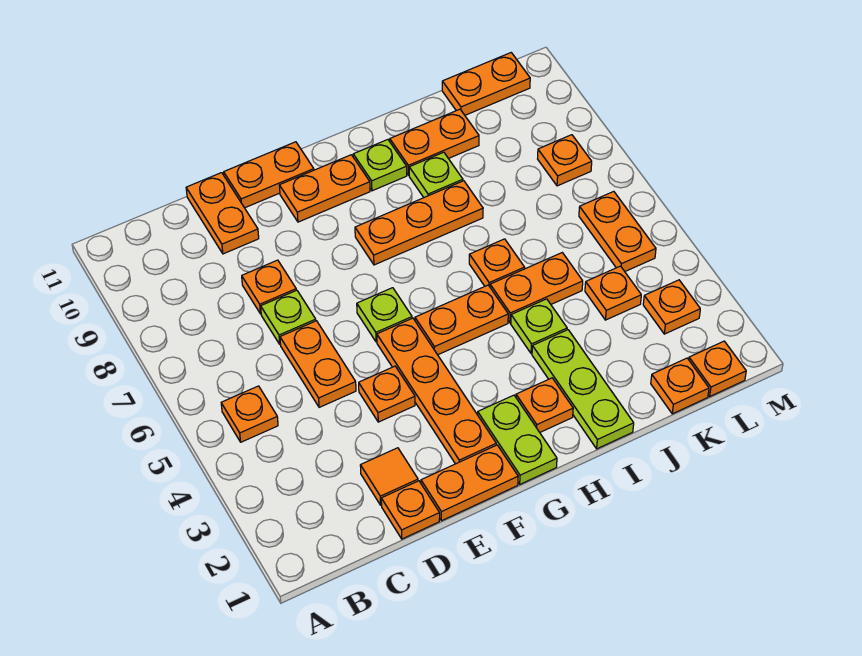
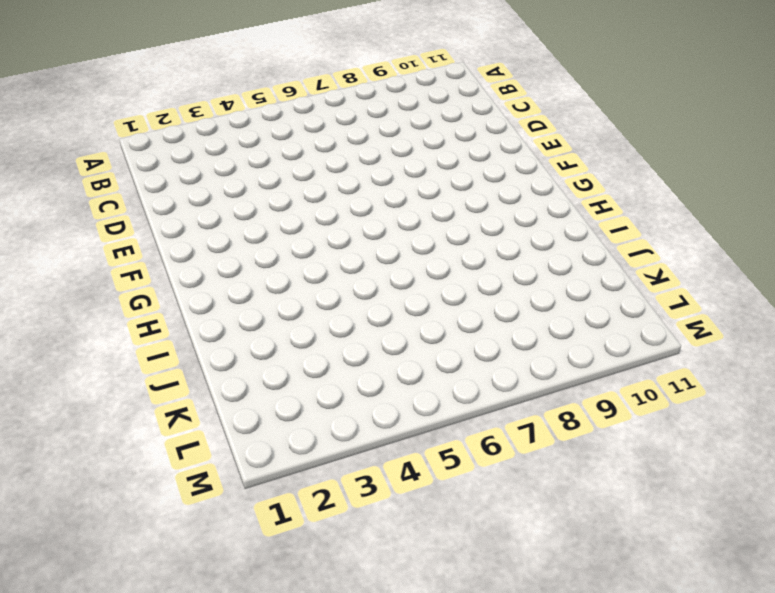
none -> orange plate B5 level 1
none -> orange plate D1 level 1
none -> orange tile D2 level 1
none -> orange plate D5:D6 level 1

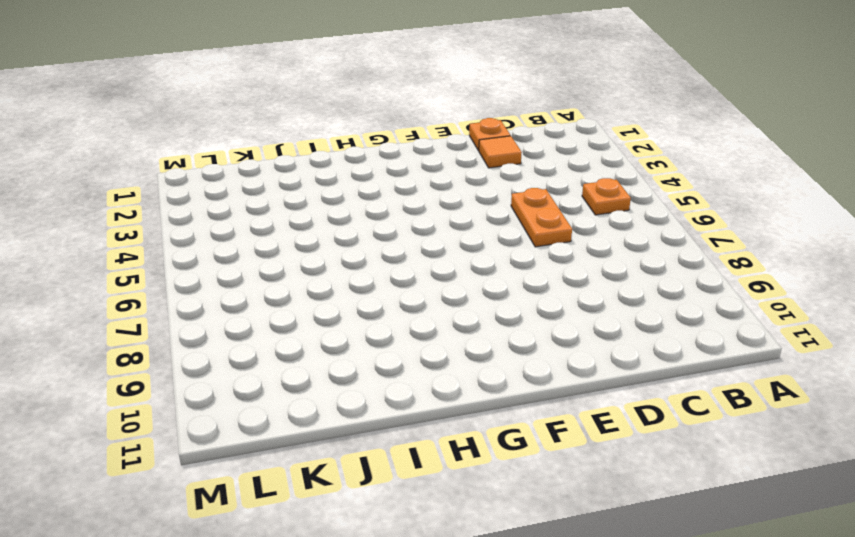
none -> lime plate D7 level 1
none -> orange plate D8 level 1
none -> orange plate D10:D11 level 1
none -> orange plate E1:F1 level 1

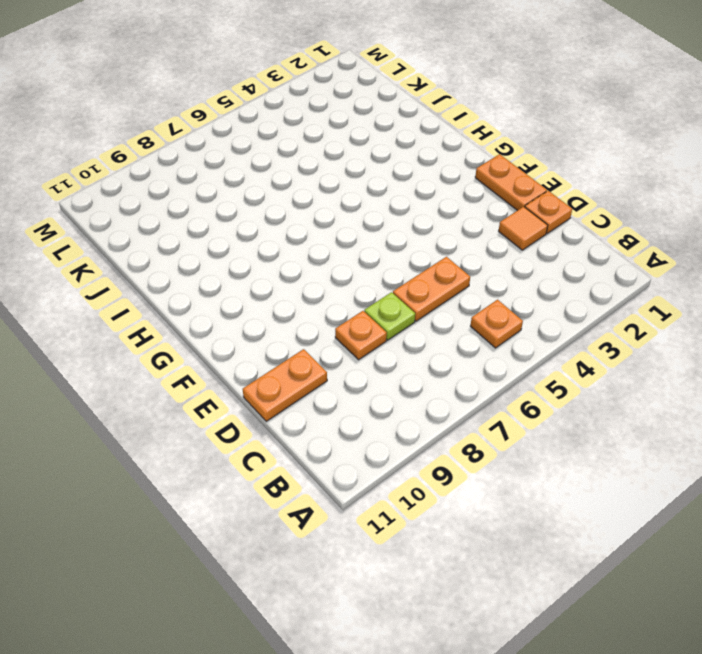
none -> orange plate E4 level 1
none -> orange plate E11:F11 level 1
none -> orange plate F2:F5 level 1
none -> lime plate F6 level 1

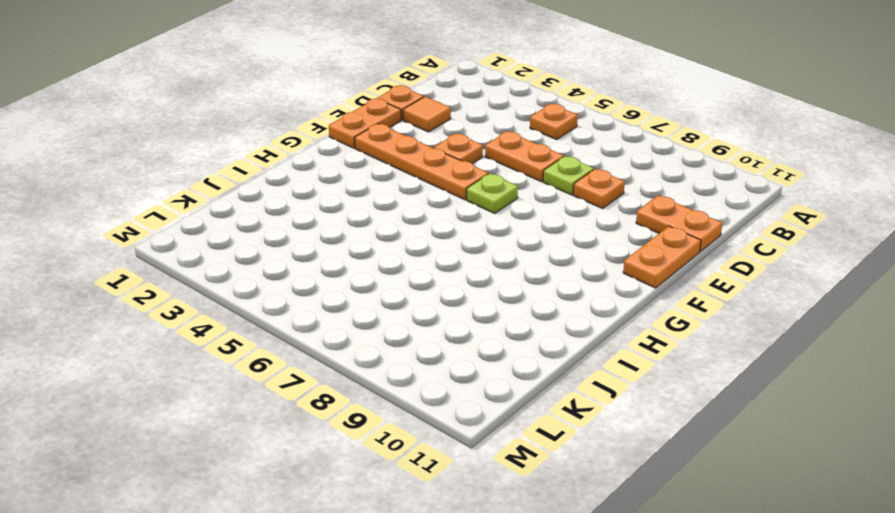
none -> orange plate F10:G10 level 1
none -> lime plate G1:G2 level 1
none -> orange plate G5:H5 level 1
none -> orange plate G8:I8 level 1

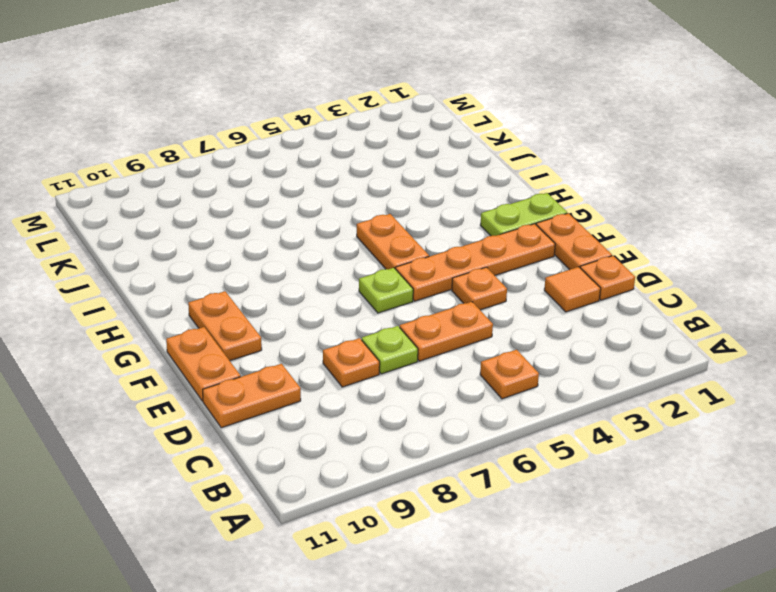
none -> orange plate G8:I8 level 1
none -> orange plate H2 level 1
none -> lime plate H10 level 1
none -> lime plate I1:I3 level 1

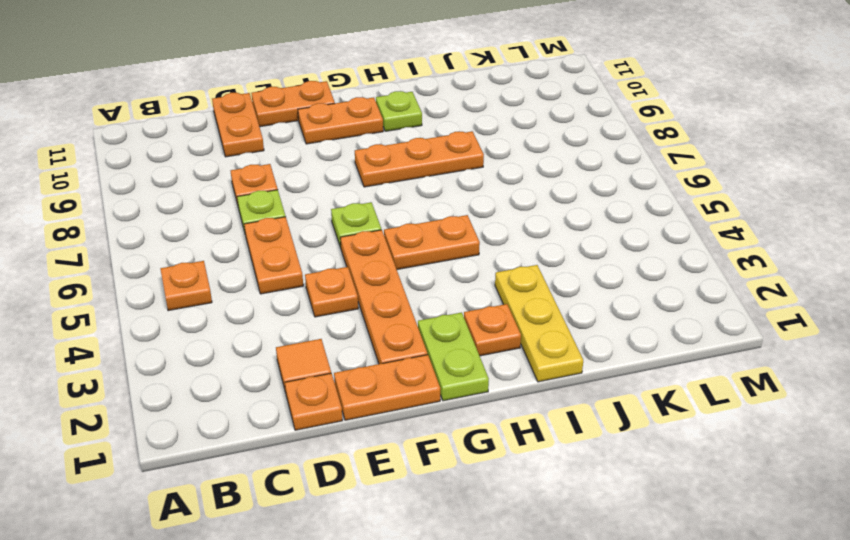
yellow plate I1:I3 level 1 -> lime plate I1:I3 level 1
none -> lime plate I4 level 1
none -> orange plate I5:J5 level 1
none -> orange plate I6 level 1
none -> lime plate I9 level 1

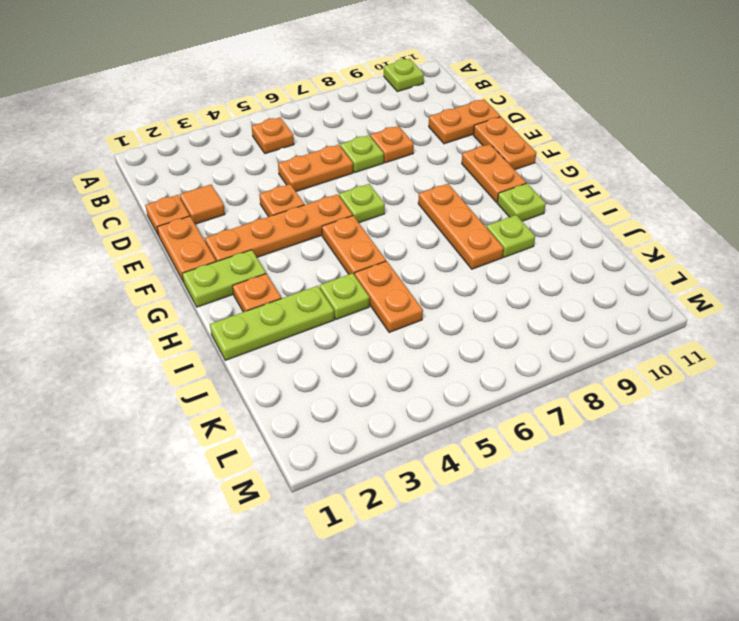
lime plate A10 level 1 -> none
none -> orange plate I6 level 1
none -> orange plate I10:J10 level 1
none -> orange plate K1 level 1
none -> orange plate K4 level 1

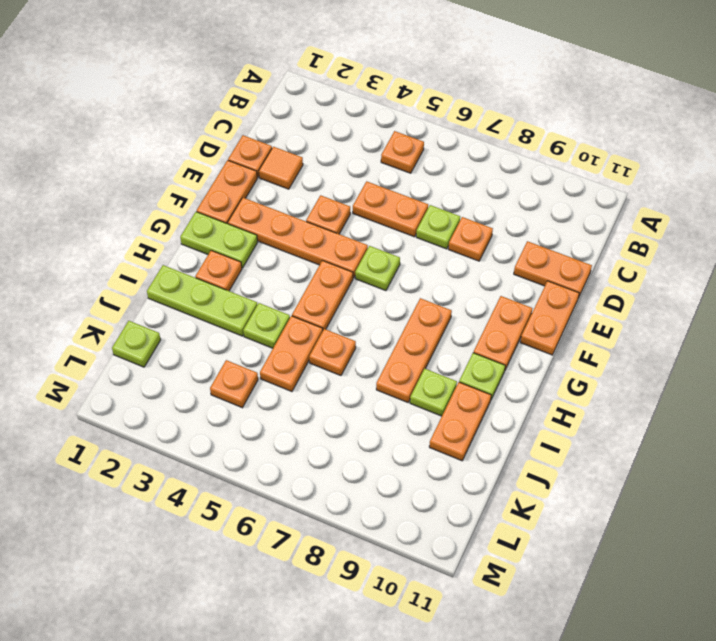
lime plate K1 level 1 -> orange plate K1 level 1
none -> orange plate K11:L11 level 1
none -> orange plate L1 level 1
none -> orange plate L3 level 1
none -> orange plate L5:L6 level 1

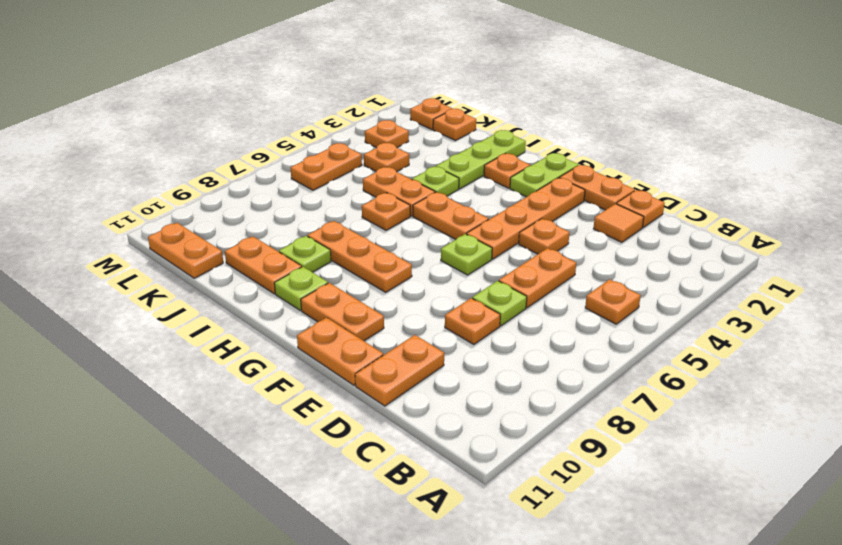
none -> orange plate L8 level 1

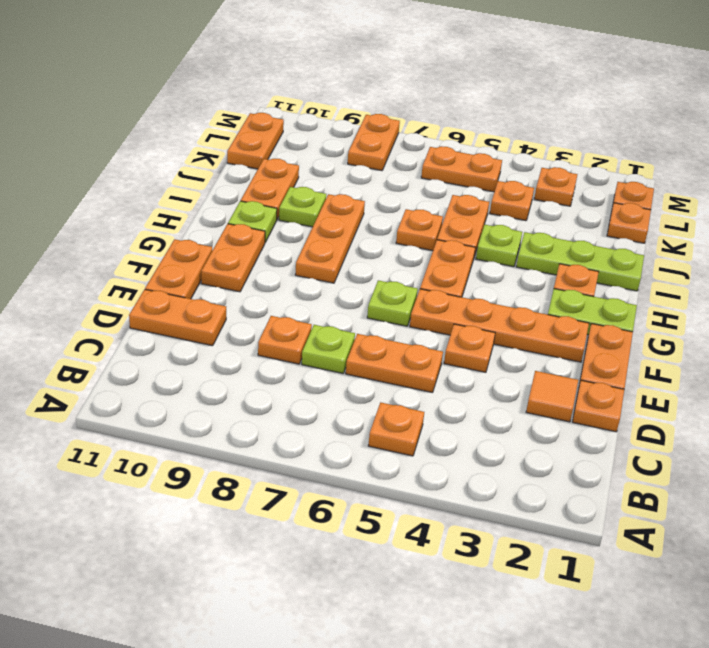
orange plate L8:M8 level 1 -> orange plate L8 level 1

